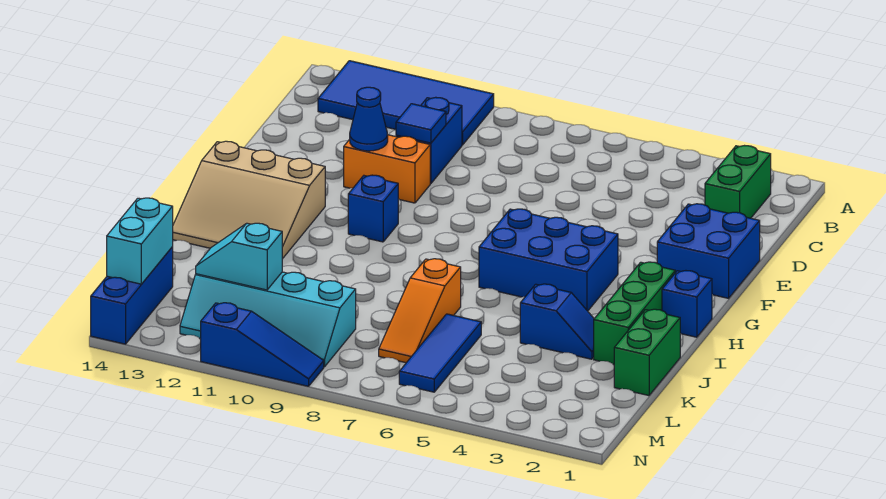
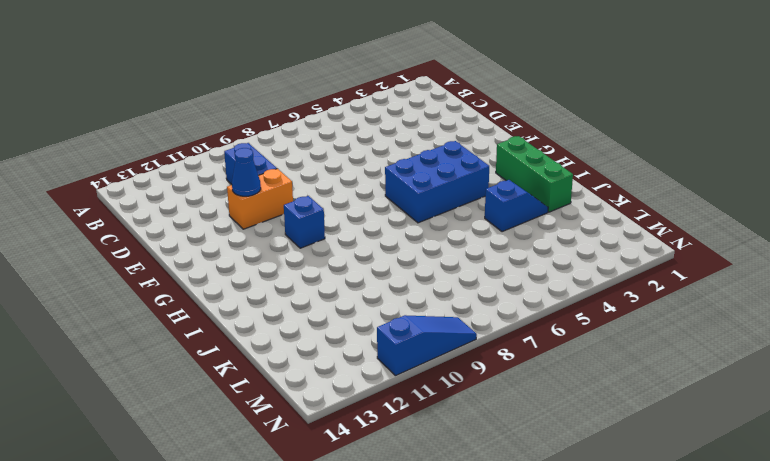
none -> blue tile A10:B13 level 1
none -> green brick B2:C2 level 1
none -> blue brick E1:F2 level 1

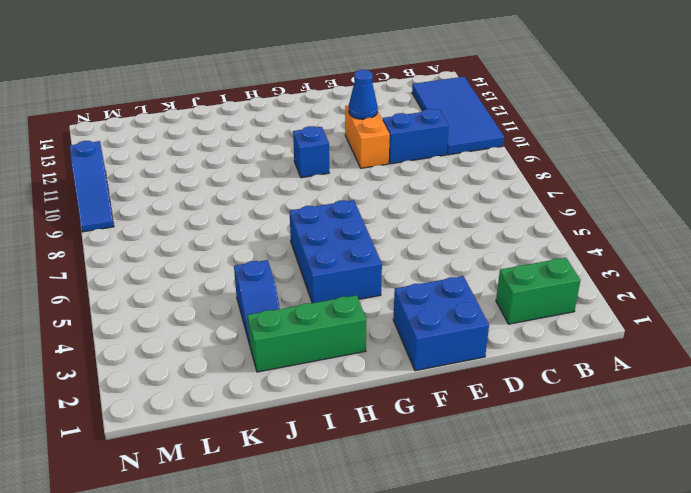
none -> tan slope G12:I14 level 1 top G
none -> blue brick H1 level 1
none -> green brick J1:K1 level 1

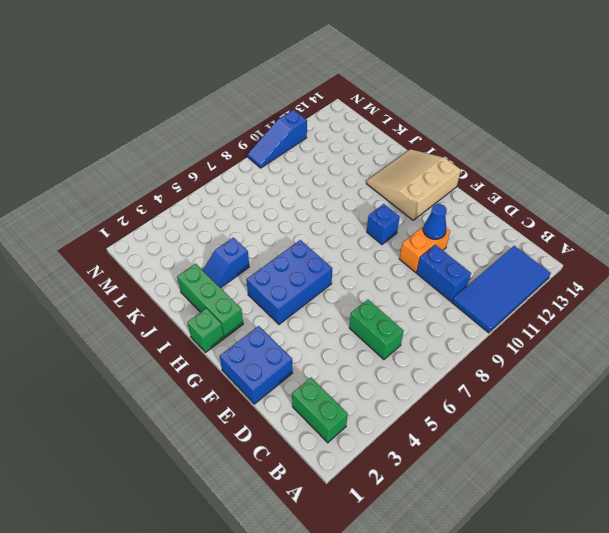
green brick C6:D6 level 1 -> green brick J1:K1 level 1
green brick H1 level 1 -> blue brick H1 level 1
none -> orange slope J7:L7 level 1 top J
none -> blue tile K6:M6 level 1
none -> cyan slope L9:M12 level 1 top L

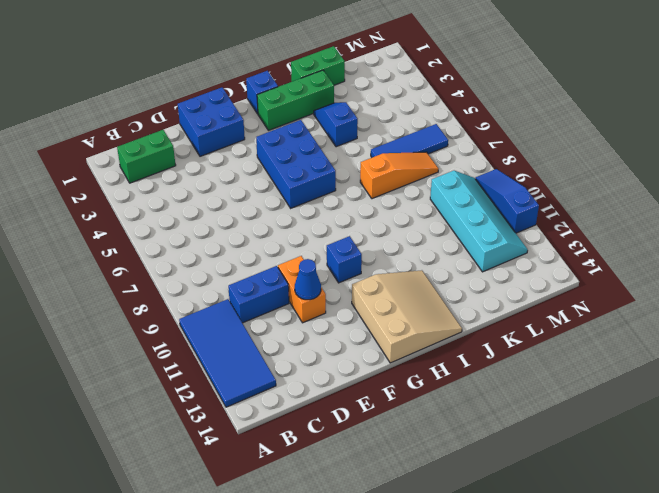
none -> blue brick L14:N14 level 1
none -> blue tile D10 level 2
none -> cyan slope L11:L12 level 2 top 11

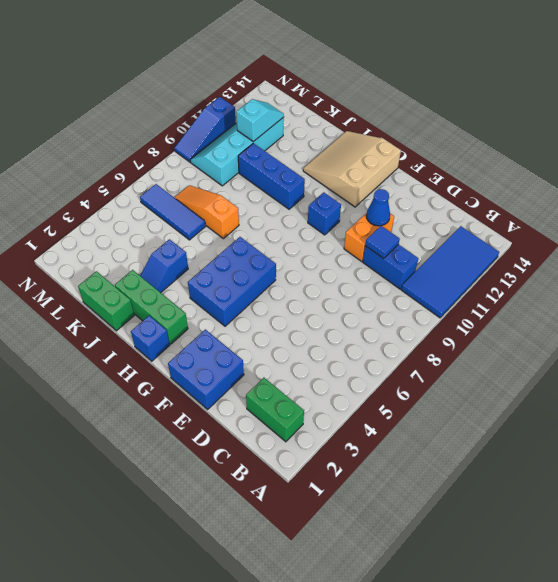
blue brick I10:K10 level 1 -> blue brick L14:N14 level 1
none -> cyan brick L14:M14 level 2

